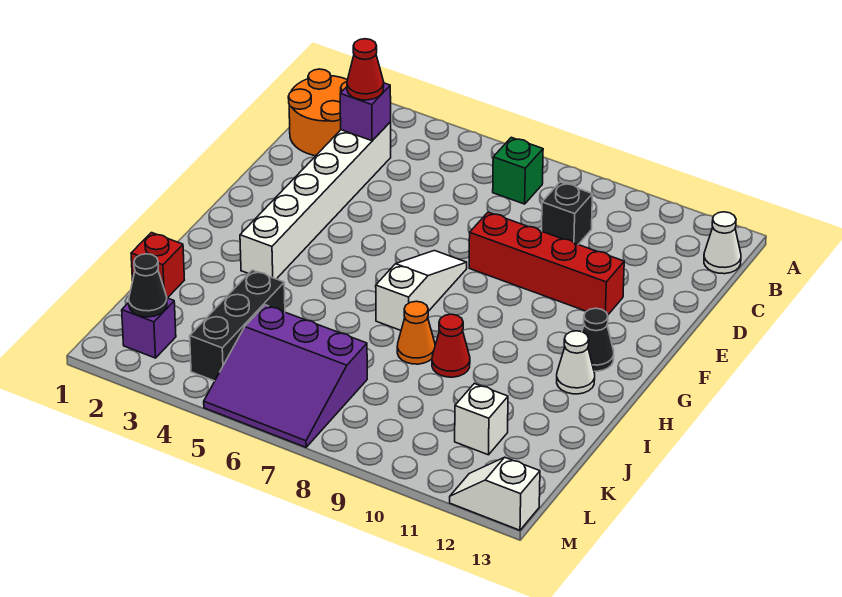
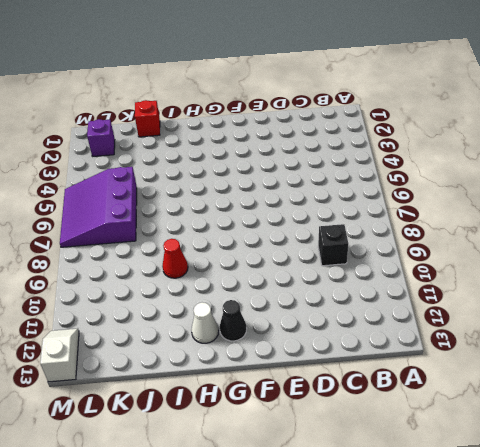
none -> orange round brick B1:C2 level 1
none -> green brick B7 level 1
none -> white cone B13 level 1

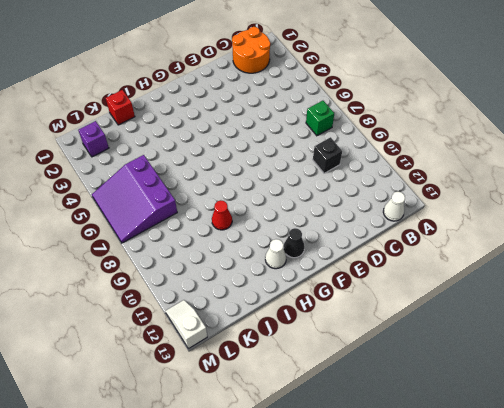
none -> white brick C3:H3 level 1
none -> red brick E8:E11 level 1
none -> white slope F7:H7 level 1 top H

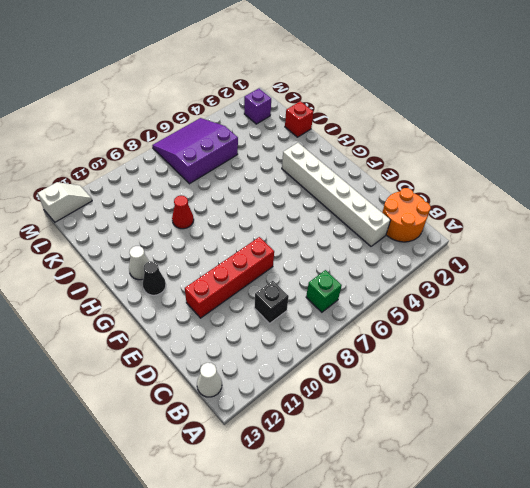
none -> white slope F7:H7 level 1 top H
none -> orange cone I8 level 1
none -> black brick J4:L4 level 1

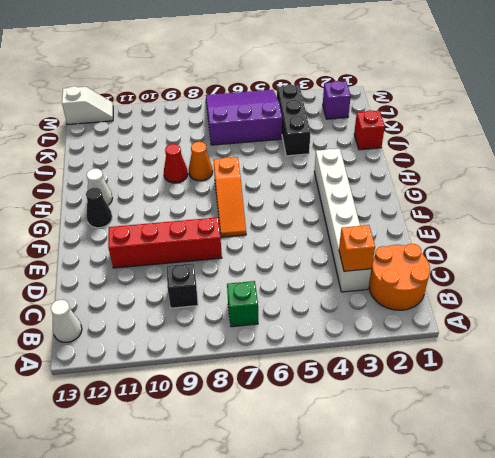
orange brick C3 level 2 -> purple brick C3 level 2
orange slope F7:H7 level 1 top H -> white slope F7:H7 level 1 top H
none -> white brick K11 level 1
none -> black cone L2 level 2
none -> red cone C3 level 3

